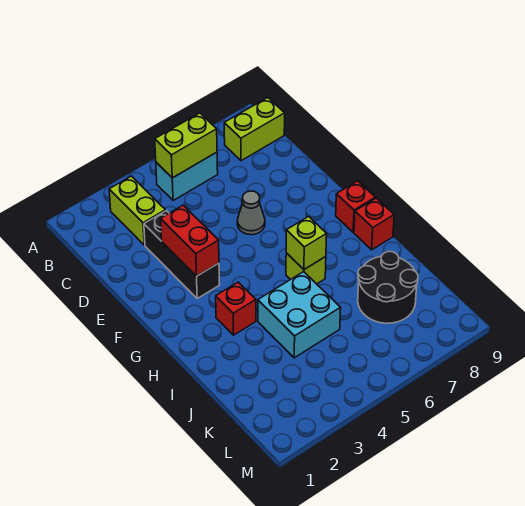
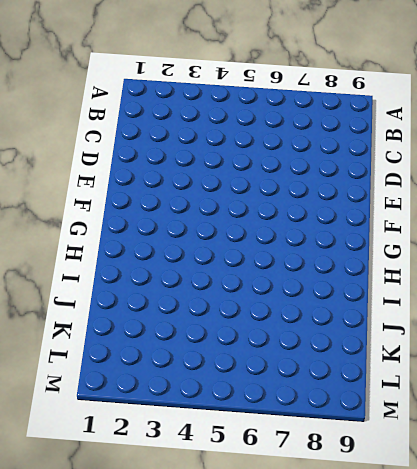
none -> lime brick B3:C3 level 1
none -> cyan brick B5:B6 level 1
none -> lime brick B8:B9 level 1

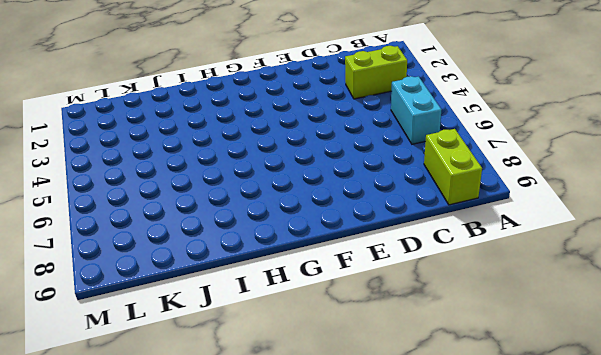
none -> black brick D3:F3 level 1
none -> grey cone E6 level 1
none -> red brick G9 level 1

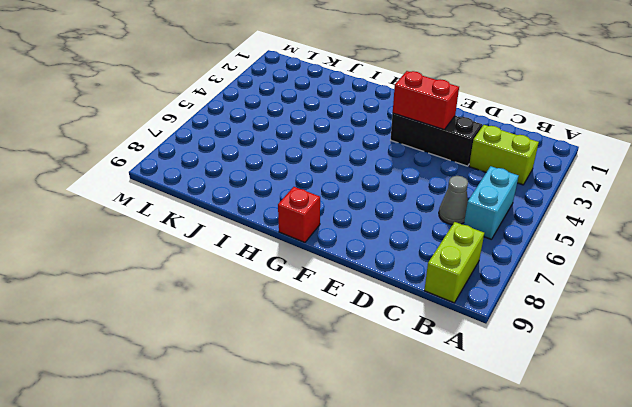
grey cone C6 level 1 -> grey cone E6 level 1
none -> red brick H3 level 1
none -> lime brick H6 level 1
none -> red brick H9 level 1

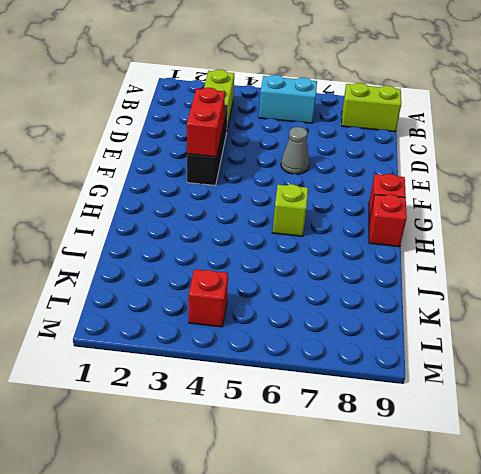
red brick L4 level 1 -> red brick H3 level 1
none -> cyan brick I4:J5 level 1
none -> black round brick J7:K8 level 1
none -> lime brick B5:B6 level 2

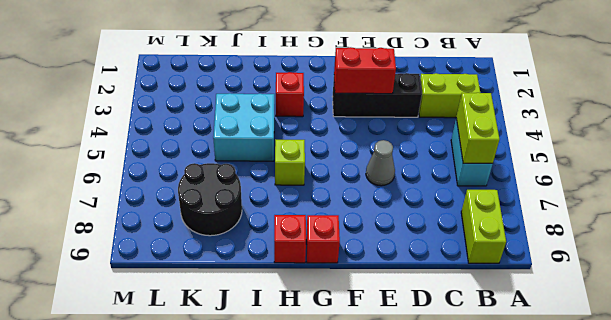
none -> lime brick H6 level 2

